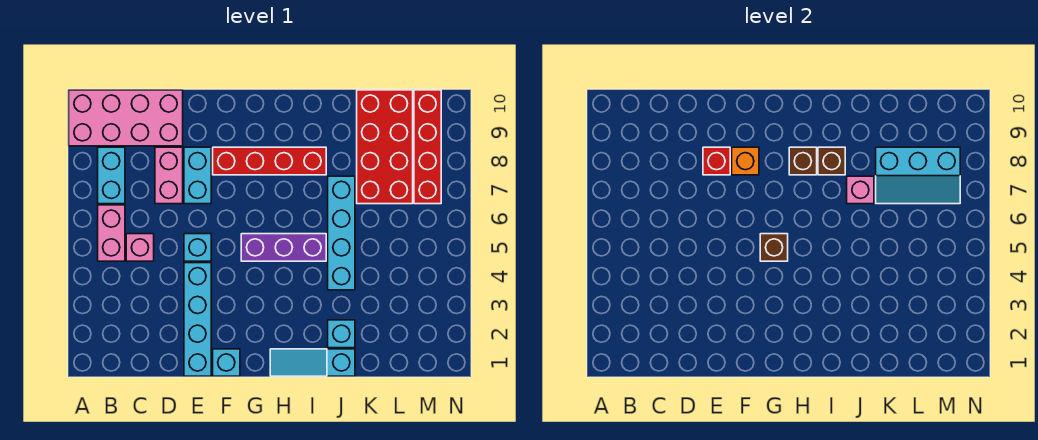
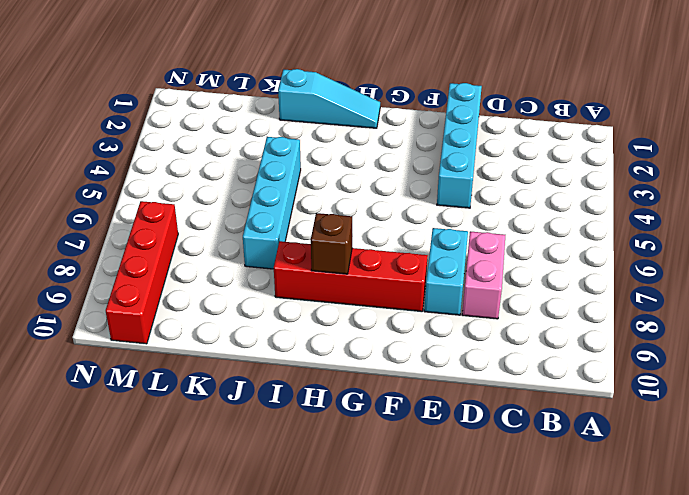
none -> pink brick A9:D10 level 1
none -> pink brick B5:B6 level 1
none -> cyan brick B7:B8 level 1

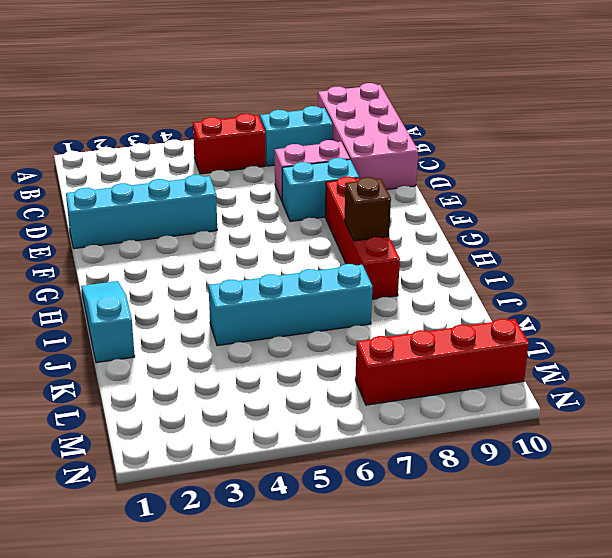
red brick B5:B6 level 1 -> pink brick B5:B6 level 1
none -> pink brick C5 level 1
none -> cyan brick E5 level 1
none -> cyan brick F1 level 1

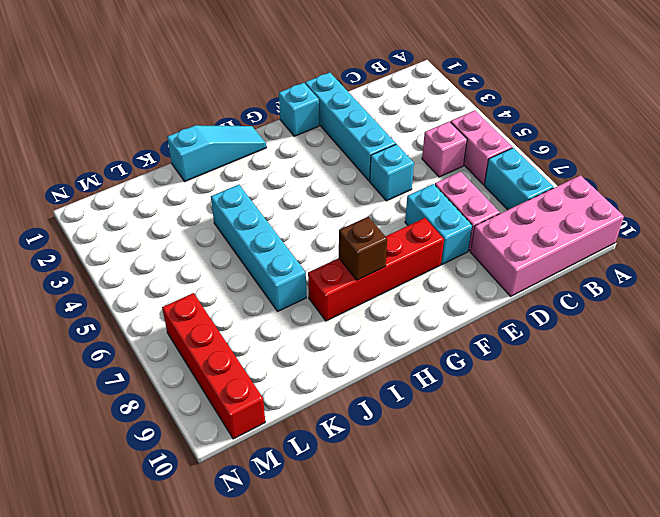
none -> purple brick G5:I5 level 1
none -> cyan brick J2 level 1
none -> red brick K7:L10 level 1

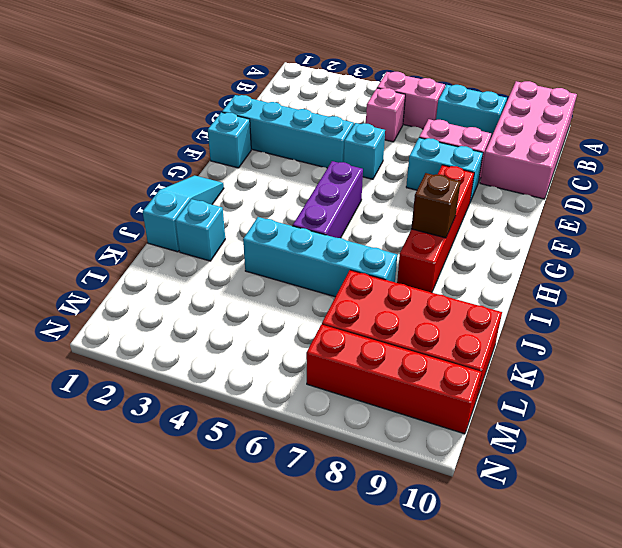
none -> red brick E8 level 2
none -> orange brick F8 level 2
none -> brown brick G5 level 2

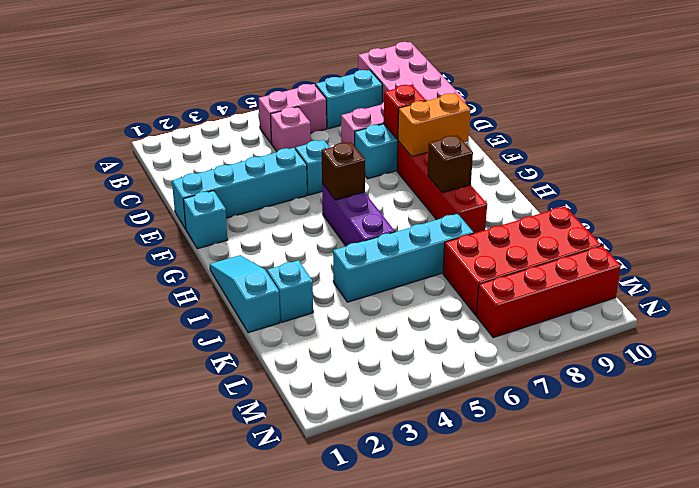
orange brick F8:F9 level 2 -> orange brick F8 level 2
none -> brown brick I8 level 2
none -> pink brick J7 level 2
none -> cyan slope K7:M8 level 2 top 8

